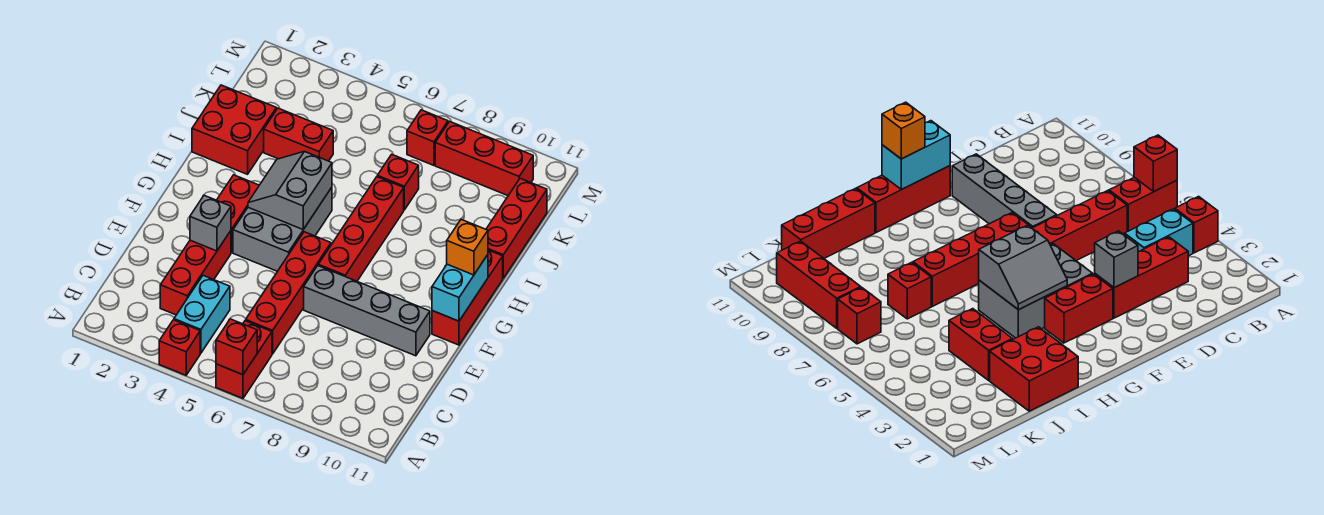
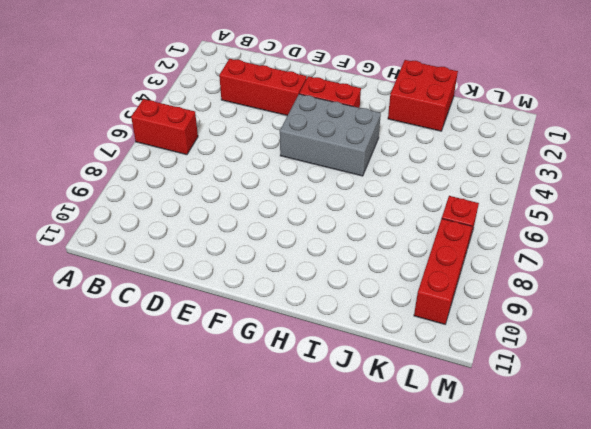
none -> red brick A4 level 1
none -> cyan brick B4:C4 level 1
none -> red brick C6:F6 level 1

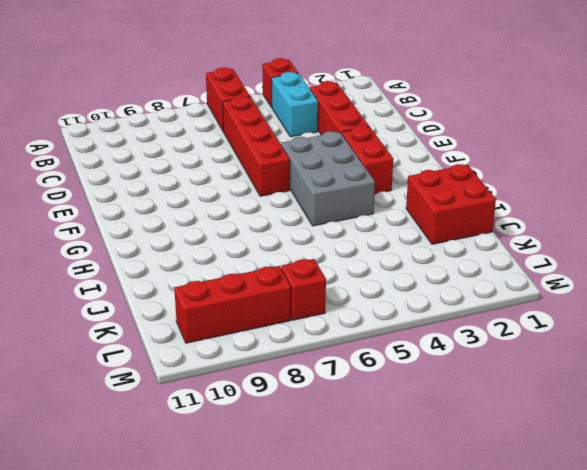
none -> grey brick E7:E10 level 1
none -> red brick F7:I7 level 1
none -> red brick F11:H11 level 1

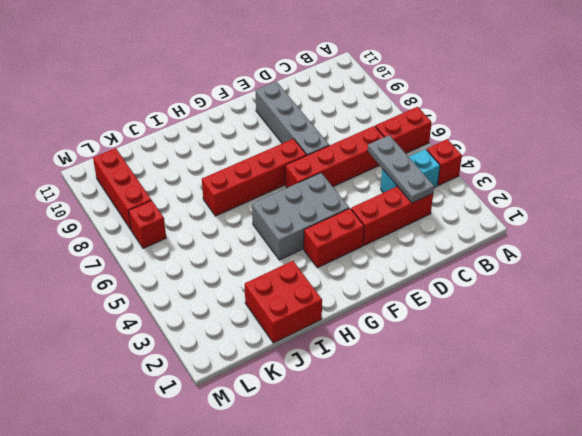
grey plate C3:C5 level 2 -> none
none -> red brick F11:H11 level 1
none -> red brick I11:K11 level 1
none -> red brick J3:J4 level 1

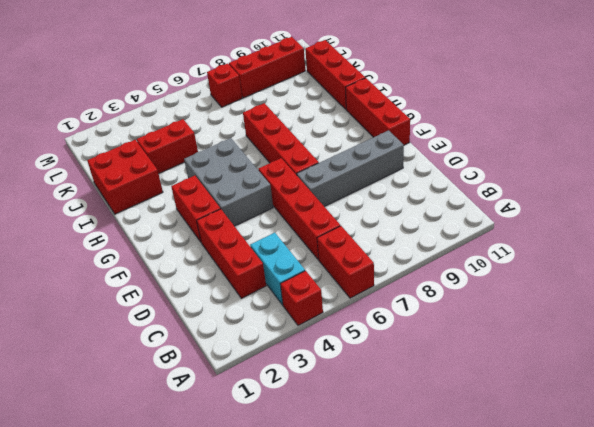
none -> red brick J7 level 1
none -> red brick A6 level 2
none -> grey brick E3 level 2

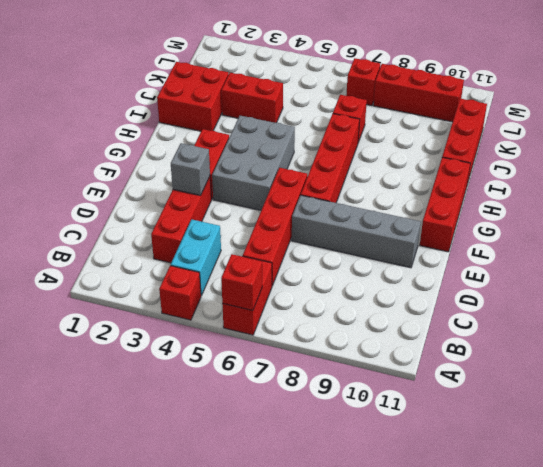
none -> cyan brick F11:G11 level 2
none -> grey slope G4:H5 level 2 top 5
none -> orange brick G11 level 3

